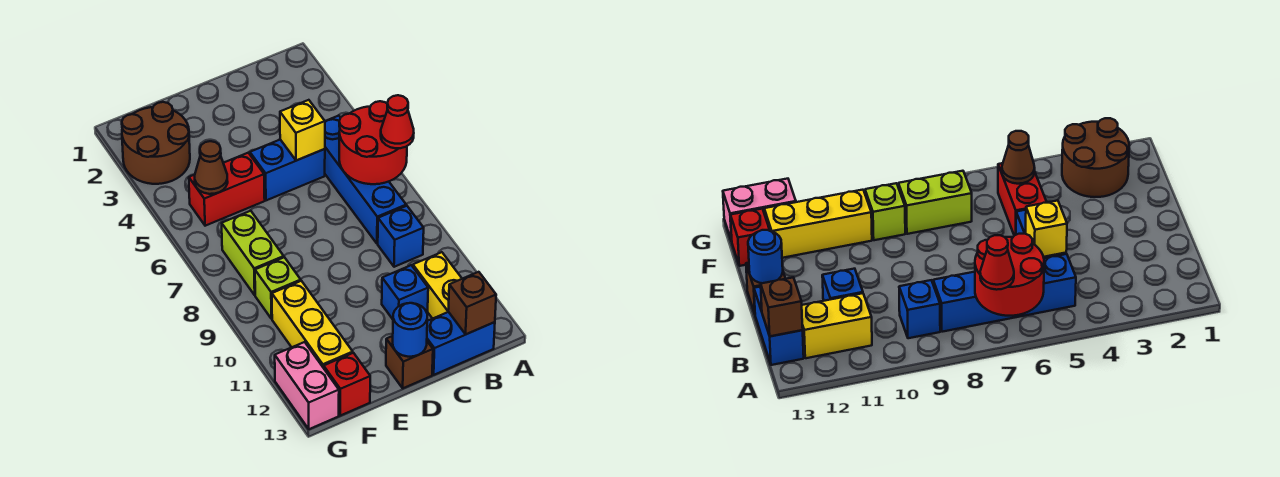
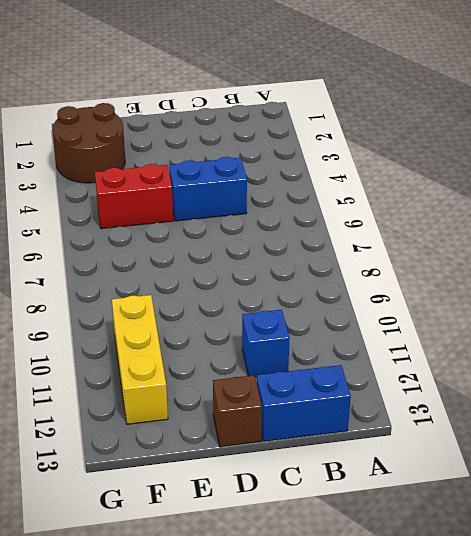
none -> blue brick B5:B8 level 1
none -> blue brick B9 level 1
none -> yellow brick B11:B12 level 1

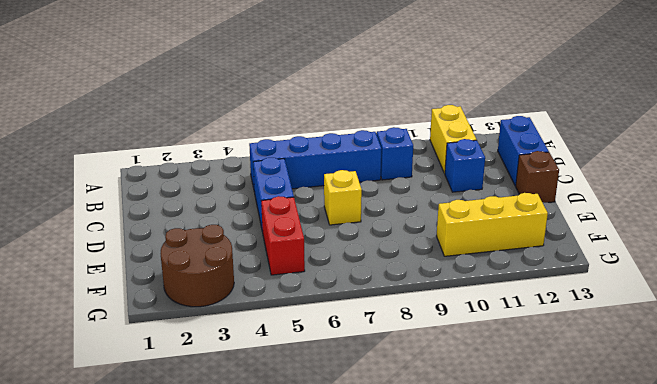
yellow brick A11:B11 level 1 -> yellow brick B11:B12 level 1
yellow brick D7 level 1 -> yellow brick C5 level 2
none -> lime brick F7:F8 level 1
none -> lime brick F9 level 1
none -> red brick F13 level 1

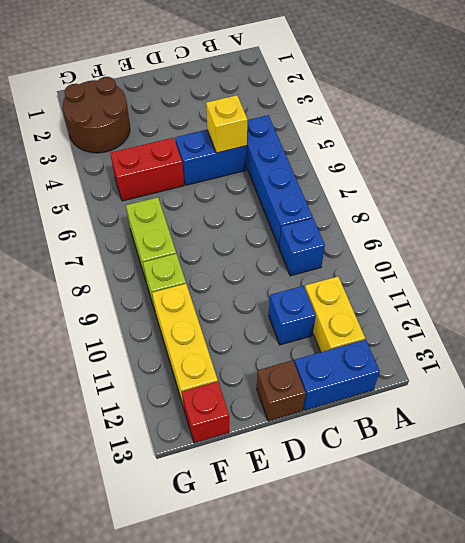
none -> pink brick G12:G13 level 1
none -> red round brick A6:B7 level 2
none -> brown brick B13 level 2

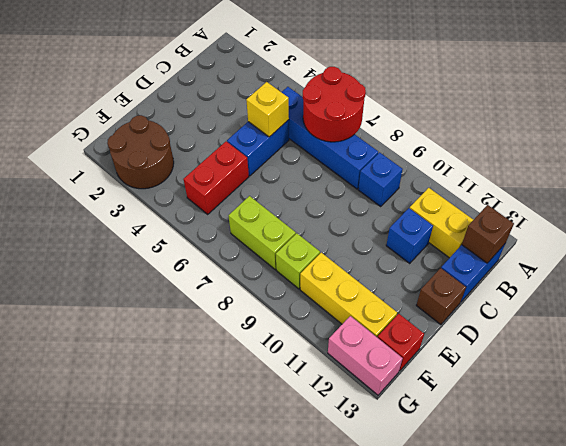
none -> blue round brick D13 level 2
none -> brown cone F5 level 2
none -> red cone A7 level 3

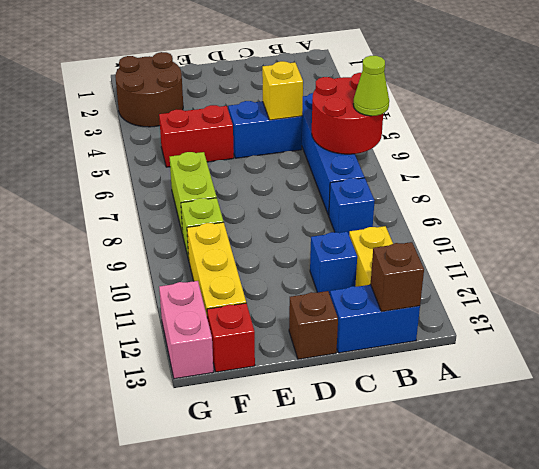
lime cone A7 level 3 -> red cone A7 level 3
none -> blue round brick D13 level 2
none -> brown cone F5 level 2

